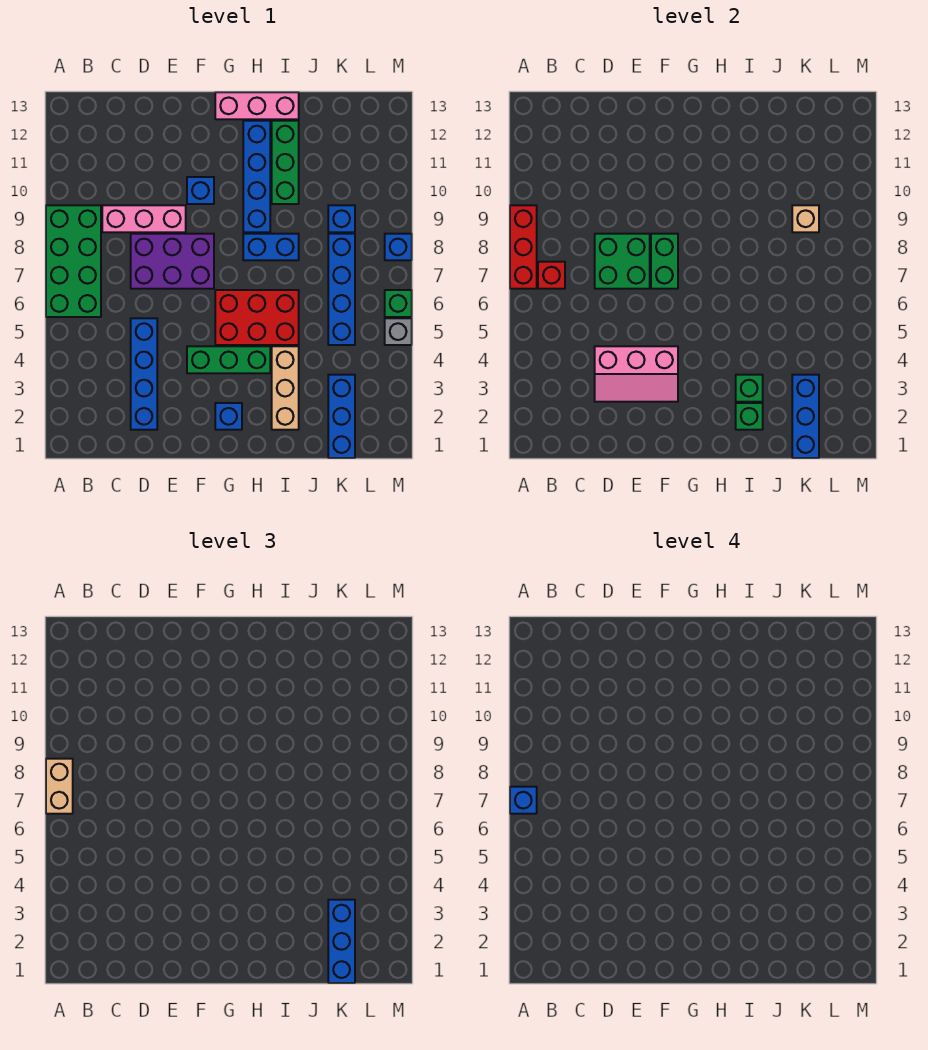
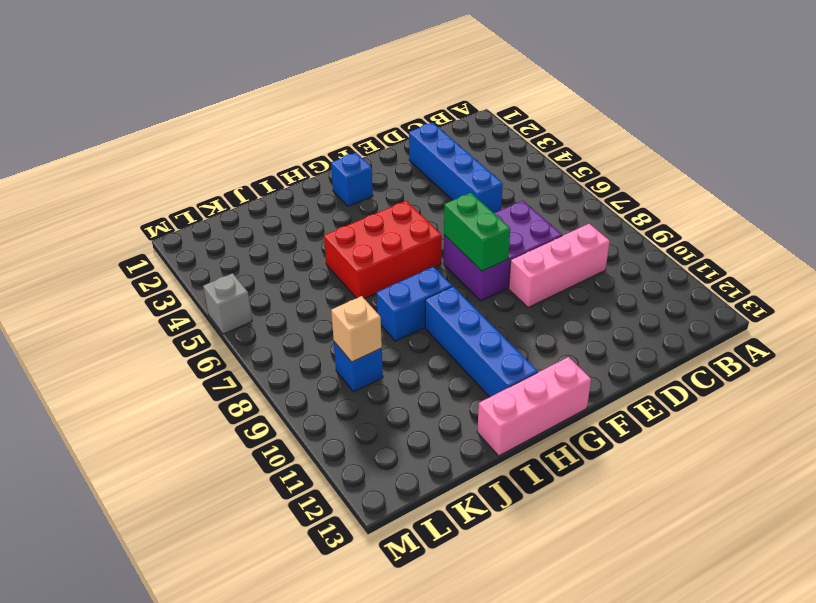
none -> green brick A6:B9 level 1
none -> green brick F4:H4 level 1
none -> blue brick F10 level 1
none -> tan brick I2:I4 level 1

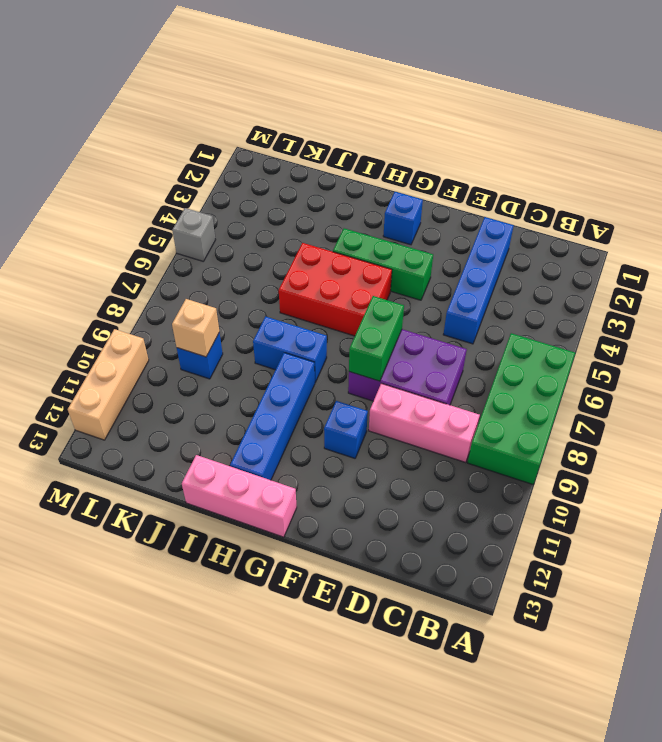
tan brick M10:M12 level 1 -> tan brick I2:I4 level 1
none -> green brick I10:I12 level 1
none -> blue brick K1:K3 level 1
none -> blue brick K5:K8 level 1
none -> green brick M6 level 1

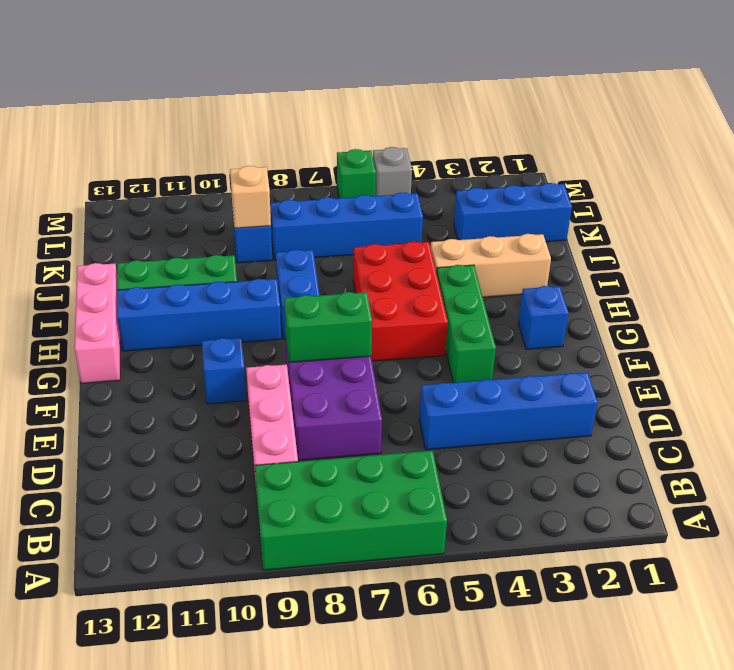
none -> blue brick M8 level 1
none -> red brick A7:A9 level 2
none -> red brick B7 level 2
none -> pink slope D3:F4 level 2 top 4

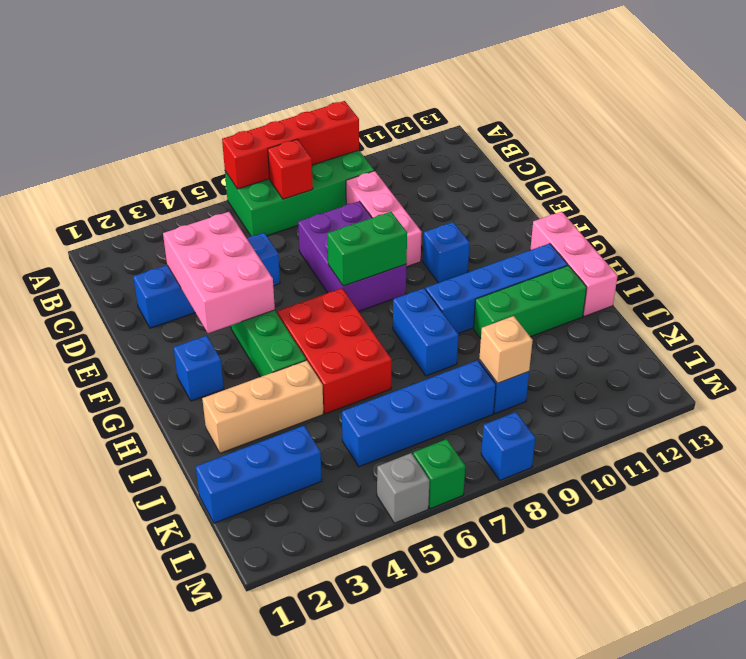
red brick A6:A9 level 2 -> red brick A7:A9 level 2
pink brick D3:F4 level 2 -> pink slope D3:F4 level 2 top 4
none -> green brick D7:E8 level 2
none -> green brick I2 level 2
none -> green brick I3 level 2
none -> blue brick K1:K3 level 2

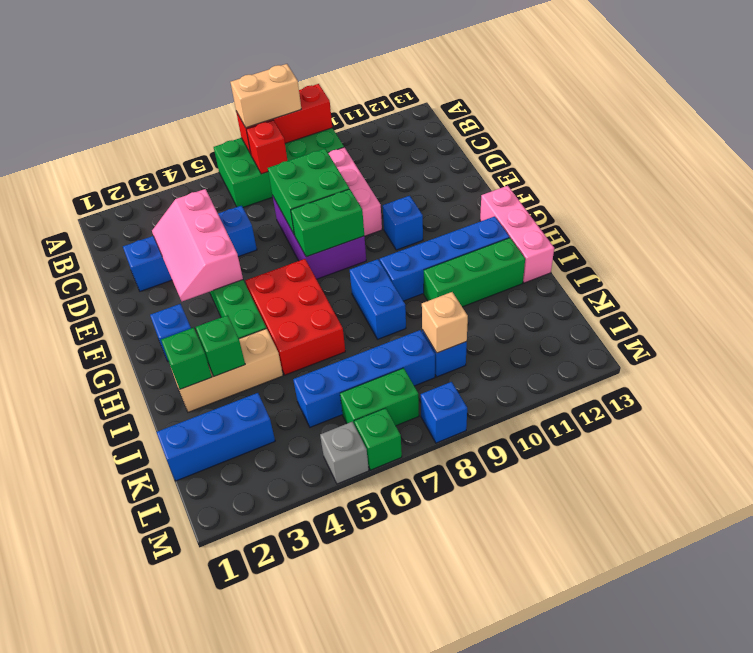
green brick L6:L7 level 1 -> none
none -> blue brick K1:K3 level 2
none -> blue brick K1:K3 level 3
none -> blue brick A7 level 4

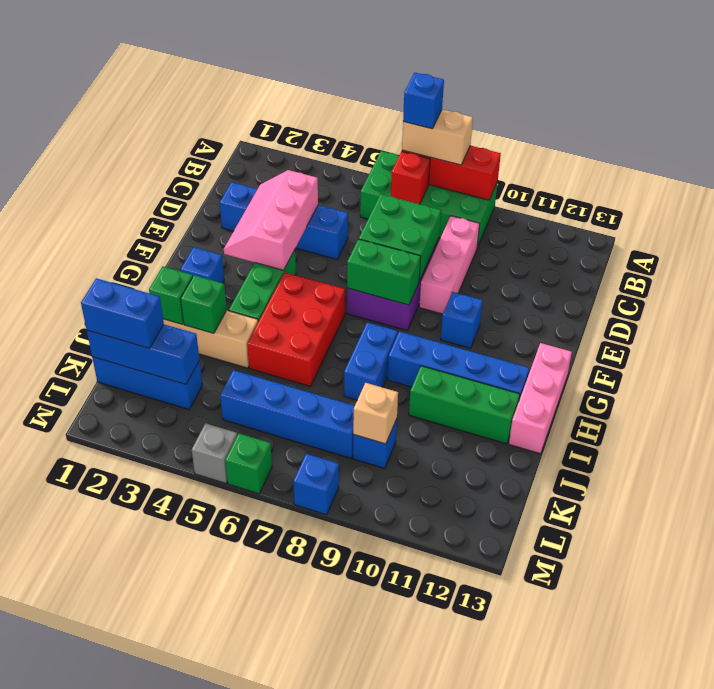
blue brick K1:K2 level 3 -> blue brick K1:K3 level 3

